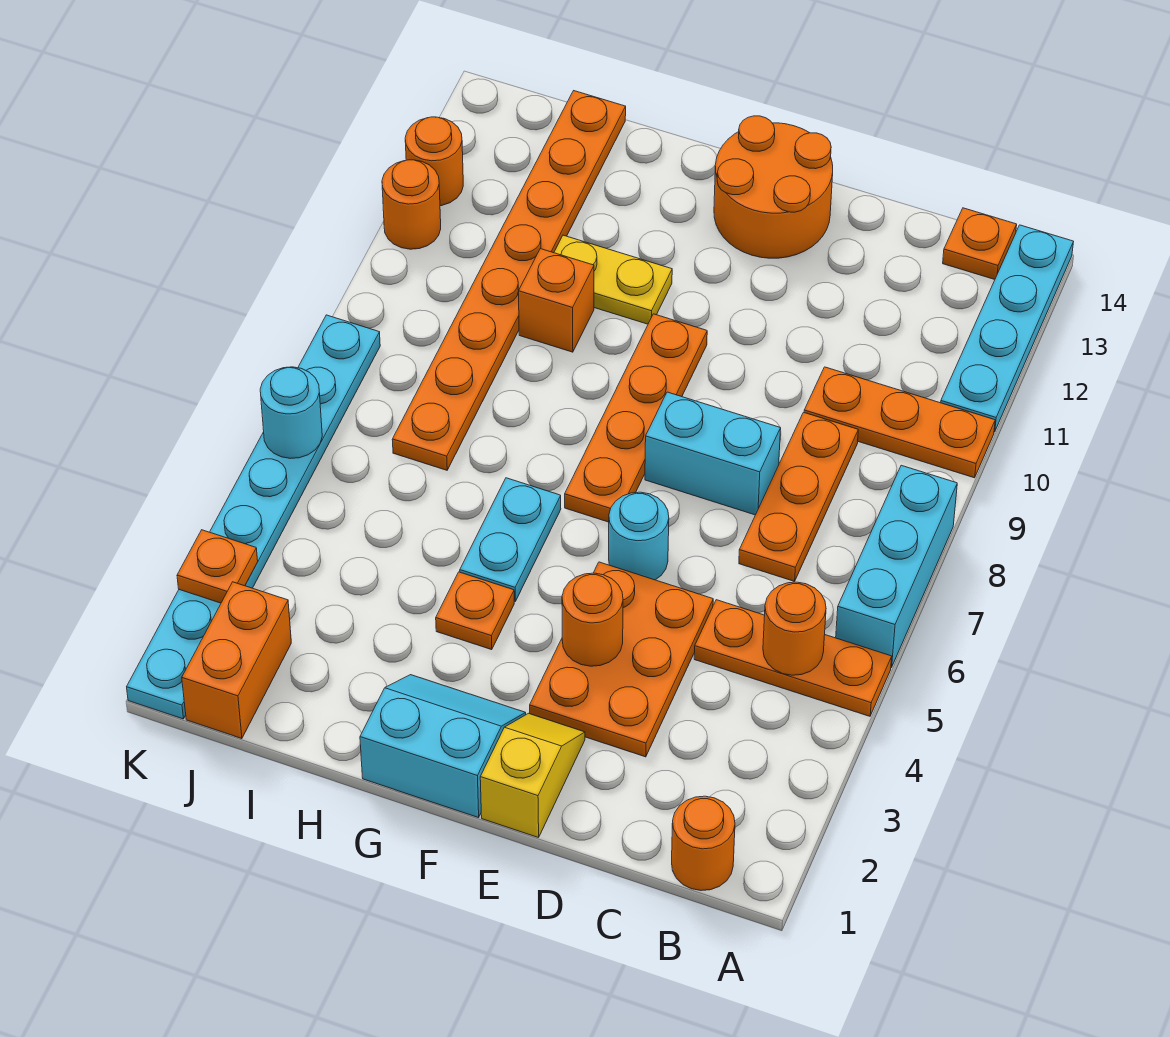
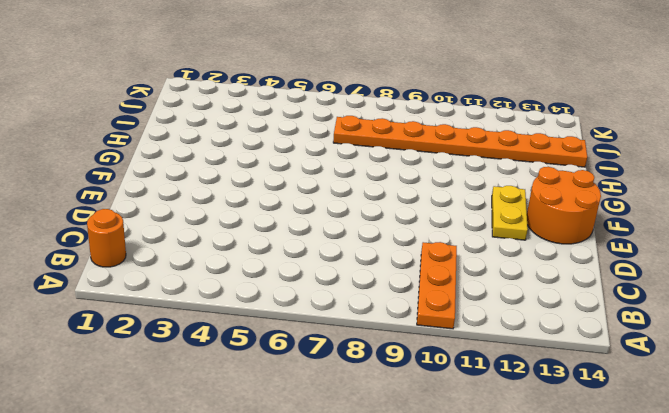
yellow plate E12:F12 level 1 -> yellow plate G11:H11 level 1
none -> orange plate A5:C5 level 1
none -> cyan brick A6:A8 level 1
none -> cyan plate A11:A14 level 1

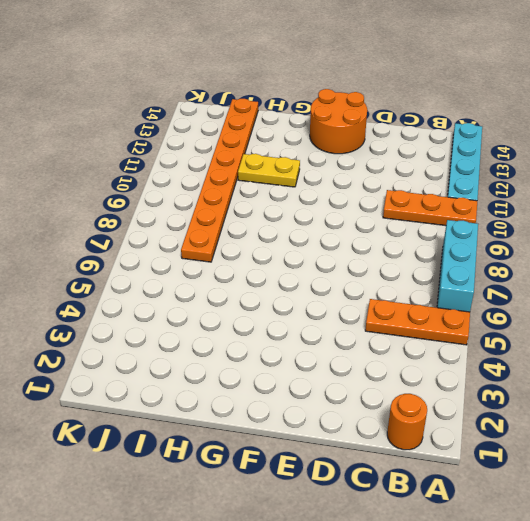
none -> orange plate B14 level 1
none -> orange plate C7:C9 level 1
none -> orange plate D3:E5 level 1

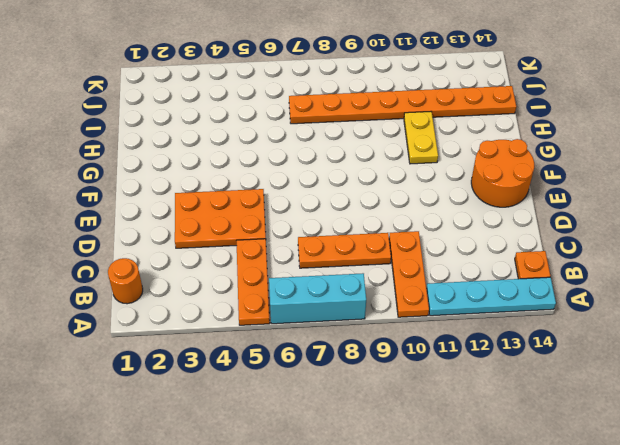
none -> cyan brick D8:E8 level 1
none -> yellow slope E1:E2 level 1 top 1
none -> cyan round brick E6 level 1

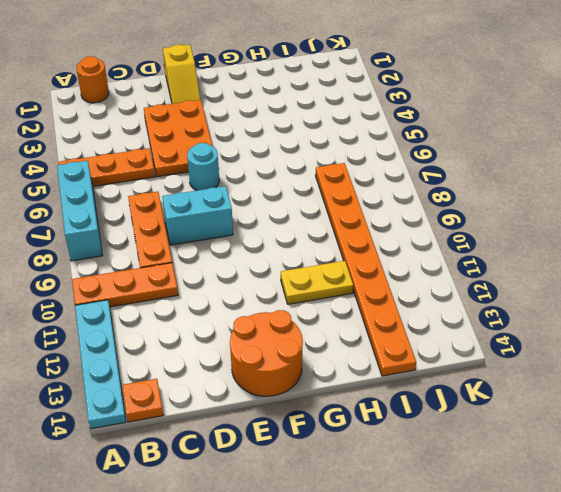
none -> cyan slope F1:G2 level 1 top 1
none -> orange plate F7:F10 level 1
none -> orange plate G4 level 1

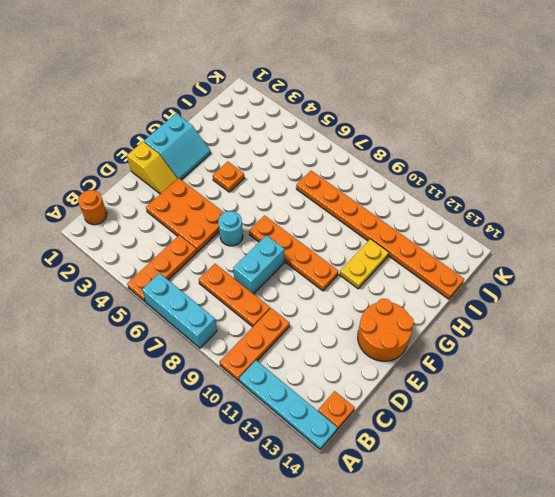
none -> cyan plate G5:G6 level 1
none -> orange brick H10 level 1
none -> orange brick J1:J2 level 1

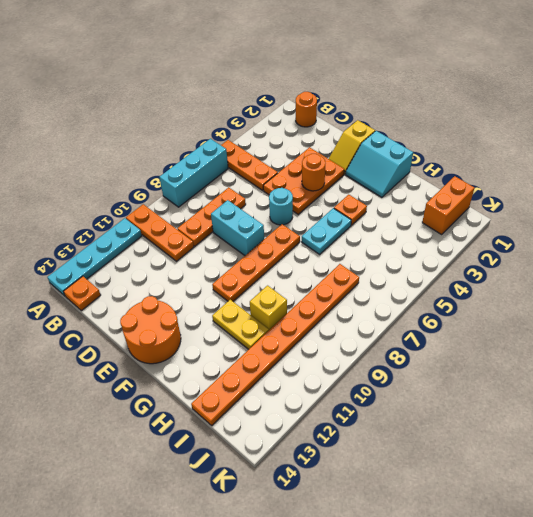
yellow brick H10 level 1 -> orange brick H10 level 1
none -> cyan plate K1:K8 level 1
none -> orange round brick K11 level 1
none -> orange round brick K12 level 1

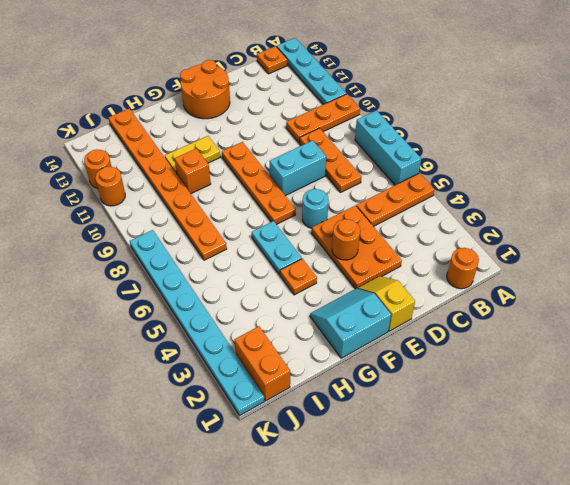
none -> orange round brick B5 level 2
none -> orange plate K3 level 2
none -> cyan round brick K6 level 2

